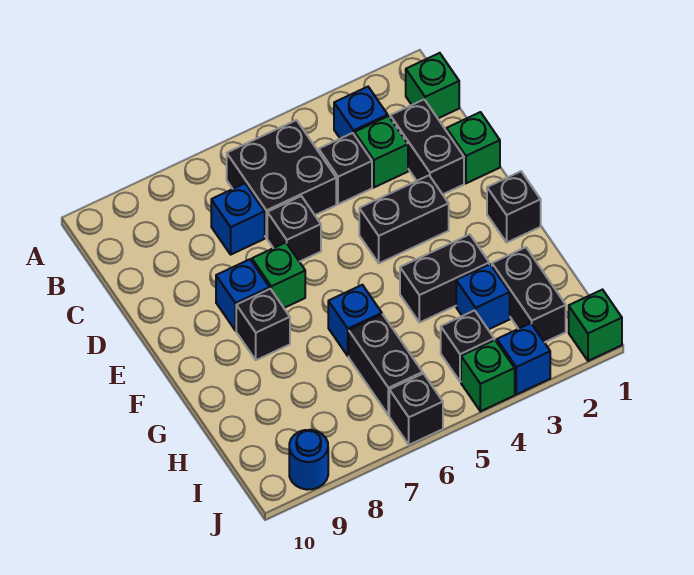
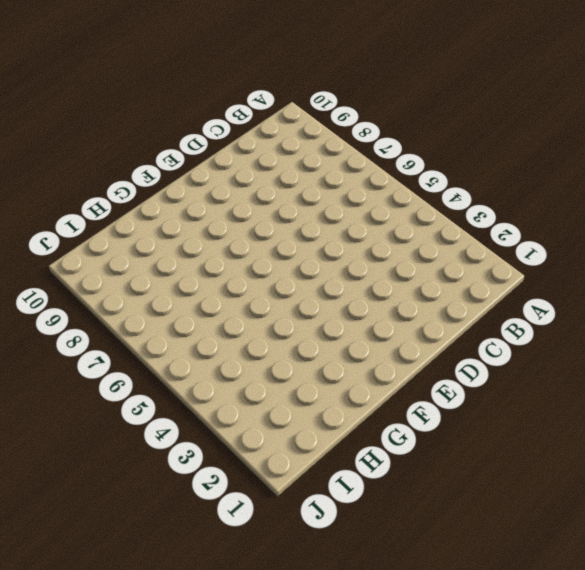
none -> green brick B1 level 1
none -> blue brick B3 level 1
none -> black brick B5:C6 level 1

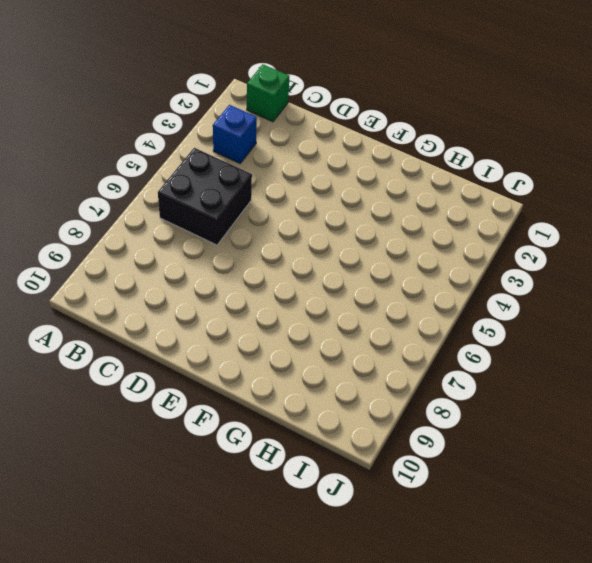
none -> black brick C2:D2 level 1
none -> green brick C3 level 1
none -> black brick C4 level 1

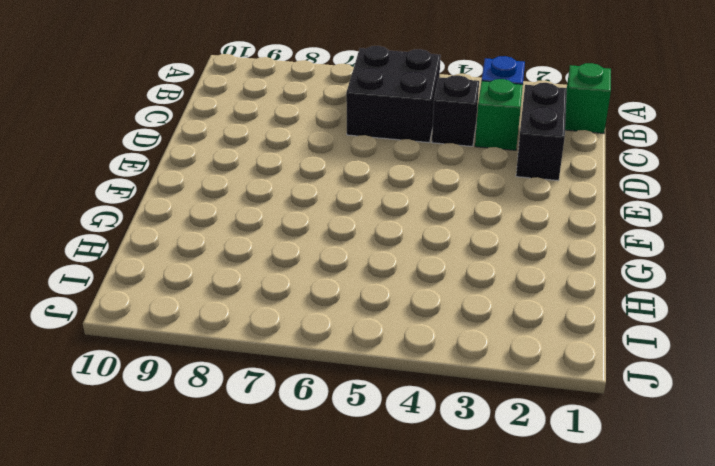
none -> blue brick C7 level 1
none -> green brick D1 level 1
none -> black brick D6 level 1

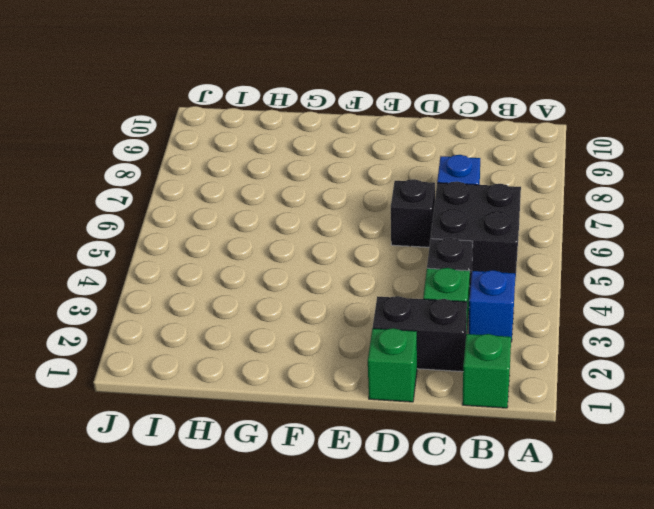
none -> black brick E3:E4 level 1
none -> green brick E7 level 1
none -> blue brick E8 level 1

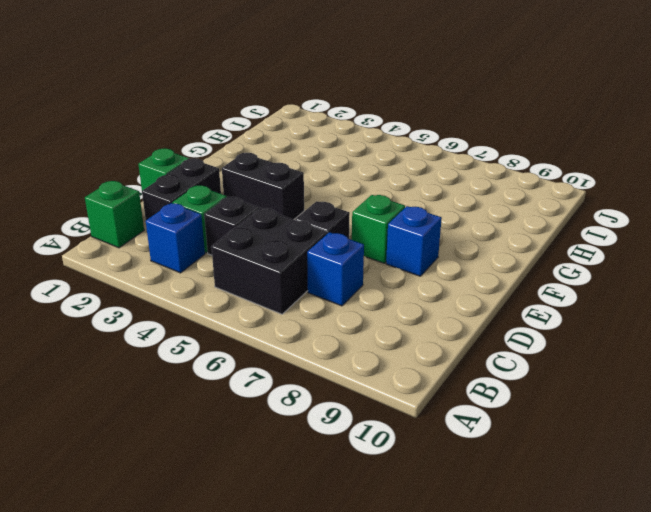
none -> black brick F1 level 1
none -> black brick F8 level 1
none -> black brick G3:G4 level 1

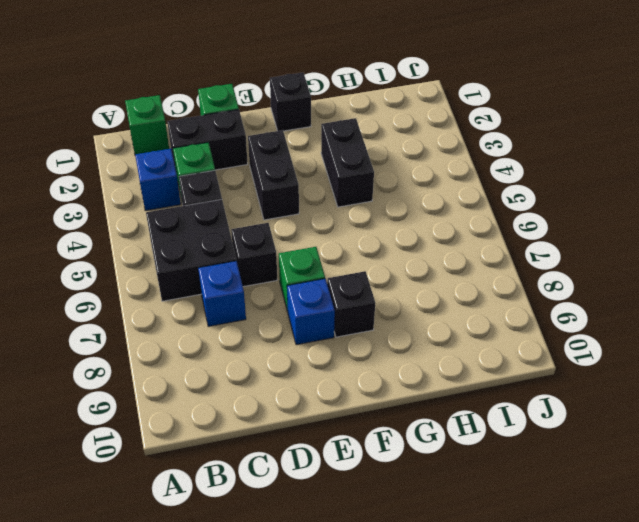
none -> blue brick G6 level 1
none -> black brick H2:I2 level 1
none -> blue brick H3 level 1

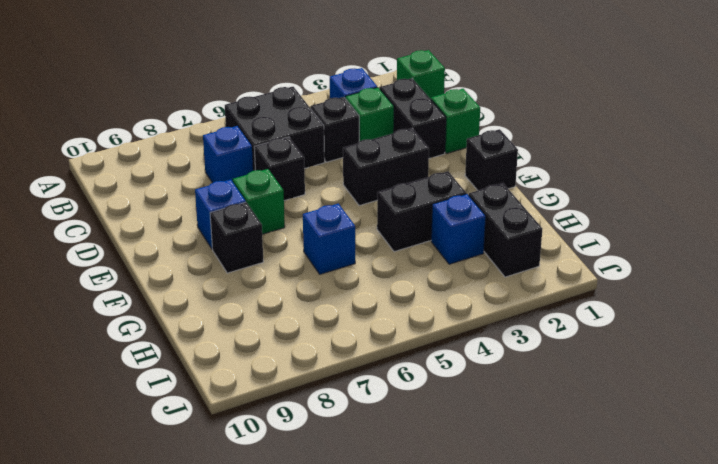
none -> black brick H6:I6 level 1
none -> black brick I4 level 1
none -> green brick J1 level 1

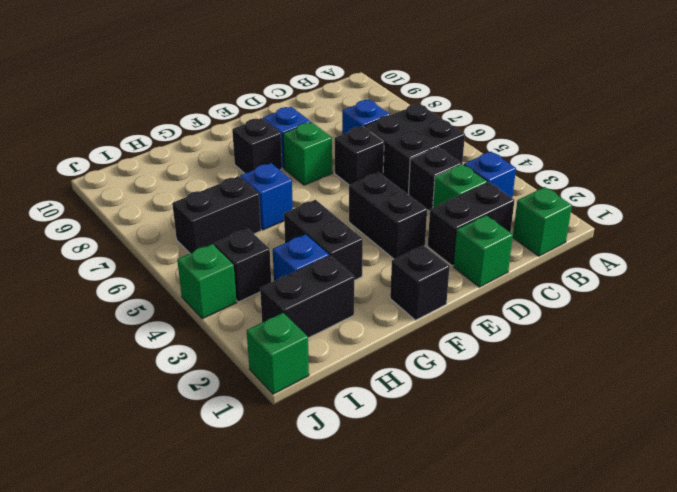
none -> blue brick J3 level 1
none -> black brick J6 level 1
none -> blue round brick J9 level 1

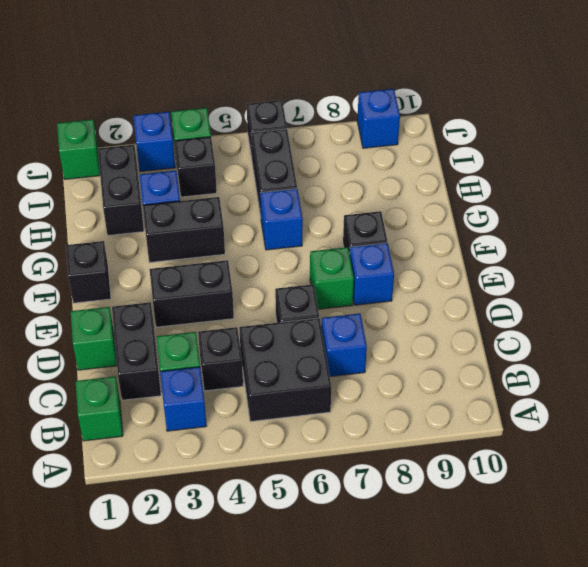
blue brick J9 level 1 -> blue round brick J9 level 1

